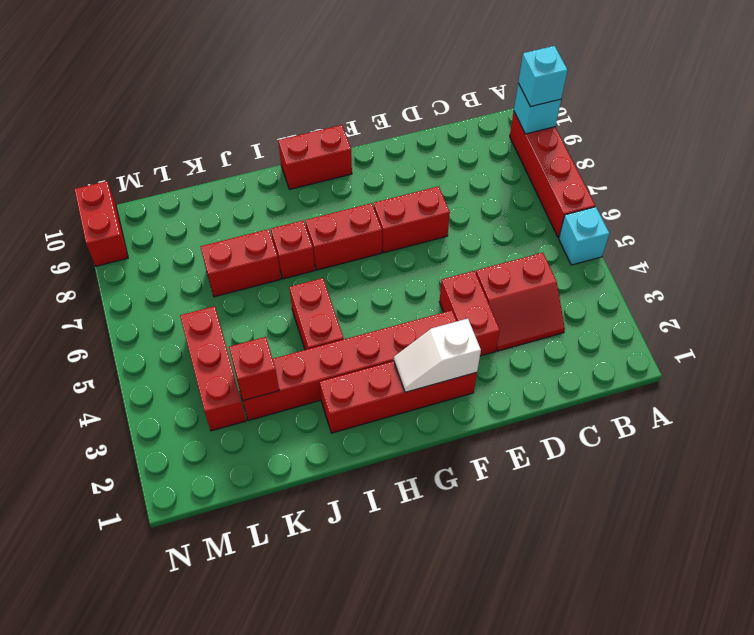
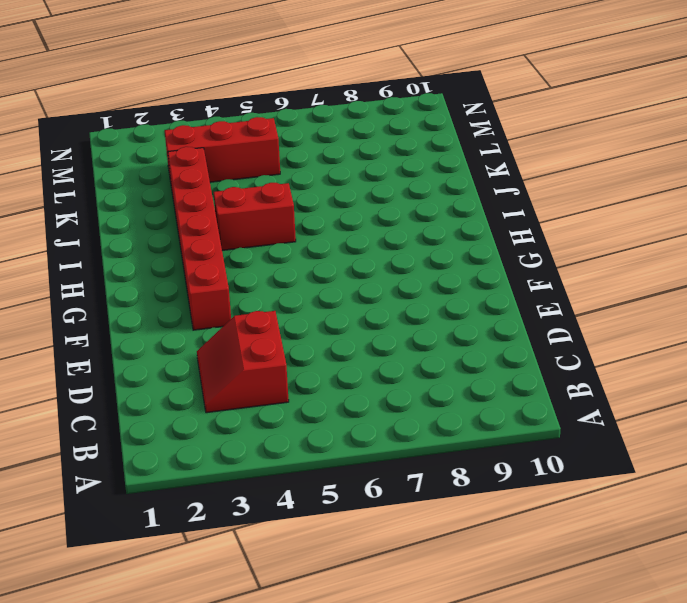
none -> cyan brick A5 level 1
none -> red brick A6:A9 level 1
none -> red brick E3:E4 level 1

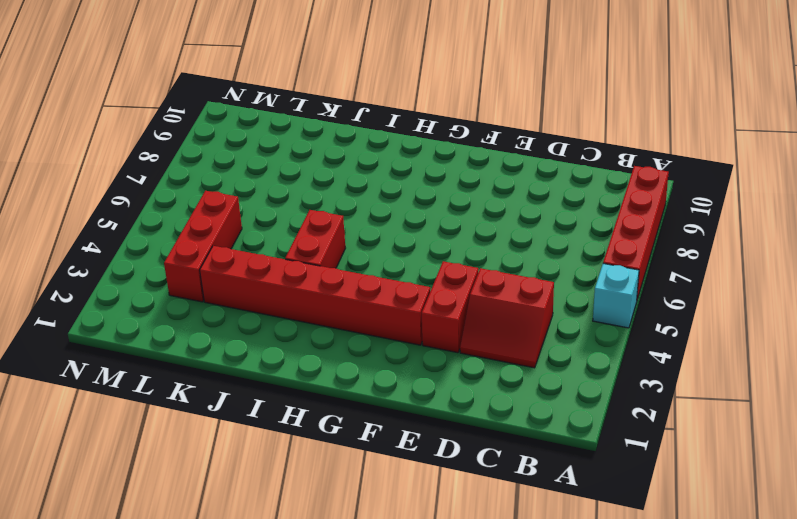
none -> red brick E7:F7 level 1
none -> red brick F2:I2 level 1
none -> red brick G7:H7 level 1

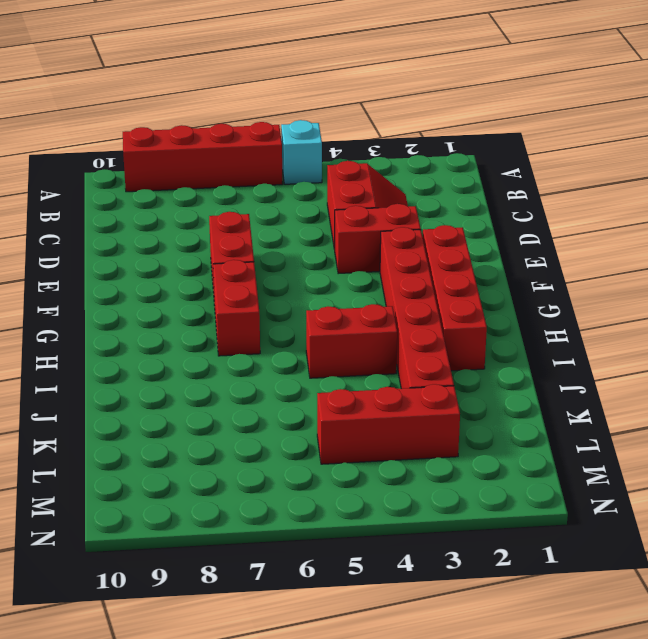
none -> red brick G10:H10 level 1
none -> red brick I7 level 1
none -> red brick J7:K7 level 1

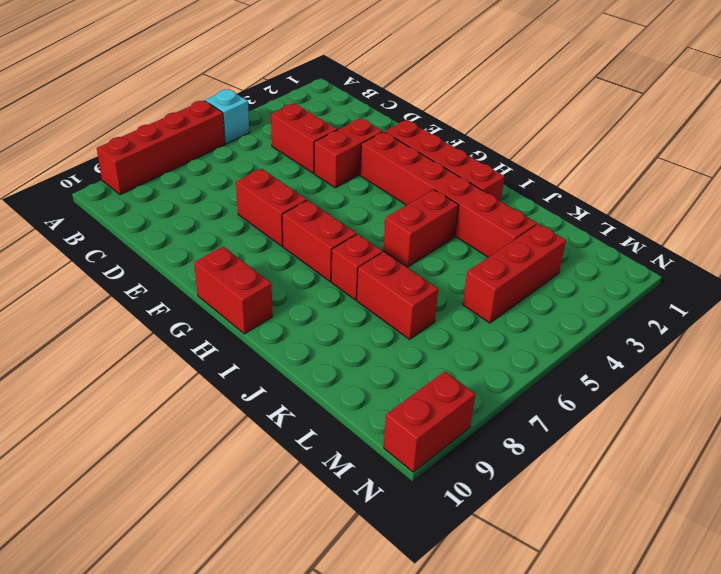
none -> cyan brick A9 level 2
none -> white slope F2:G2 level 2 top F
none -> red brick K3 level 2

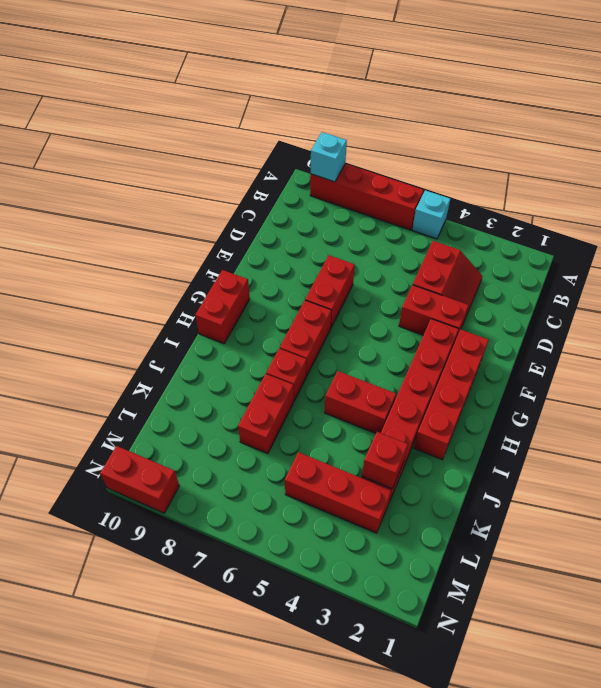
none -> white slope F2:G2 level 2 top F
none -> cyan brick A9 level 3

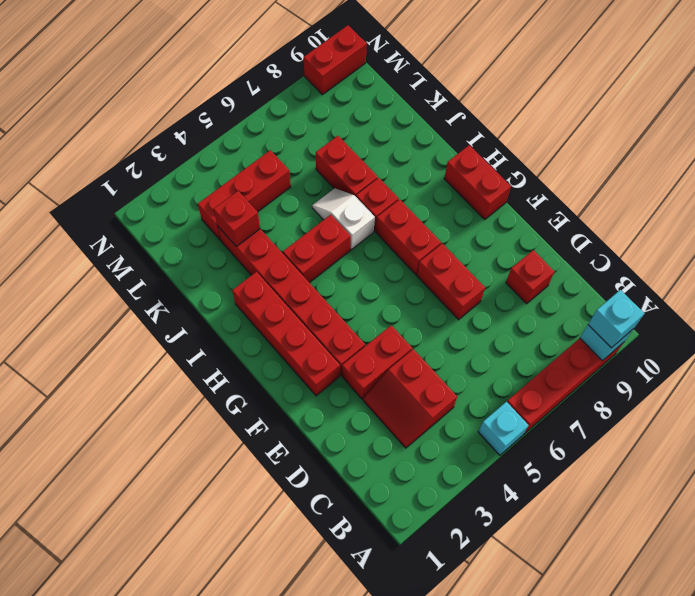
red brick D9 level 1 -> none
white slope I6:J6 level 1 top I -> white slope F2:G2 level 2 top F

